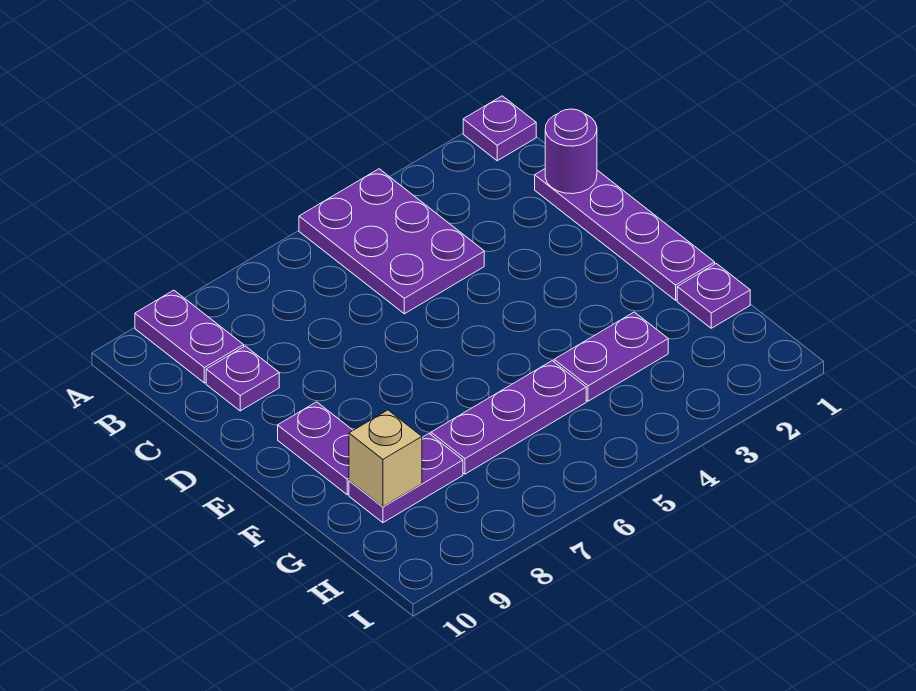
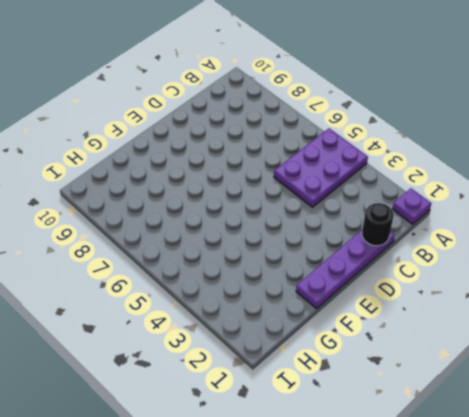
black round brick C1 level 2 -> purple round brick C1 level 2
none -> purple plate A9:B9 level 1
none -> purple plate C9 level 1
none -> purple plate E9:F9 level 1

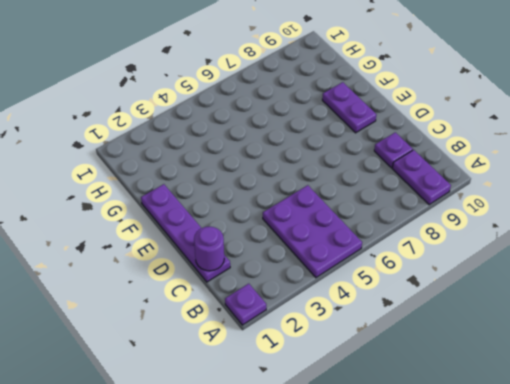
none -> purple plate G1 level 1
none -> purple plate G3:G4 level 1
none -> purple plate G5:G7 level 1

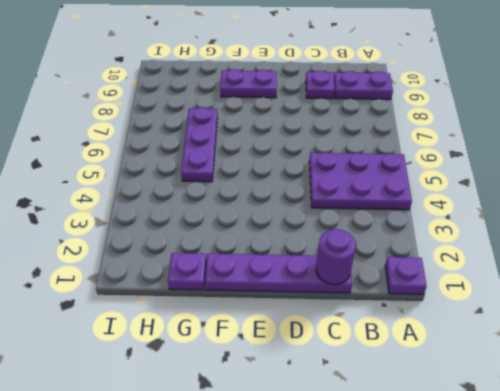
none -> purple plate G3:G4 level 1
none -> purple plate G8:G9 level 1
none -> tan brick G9 level 2

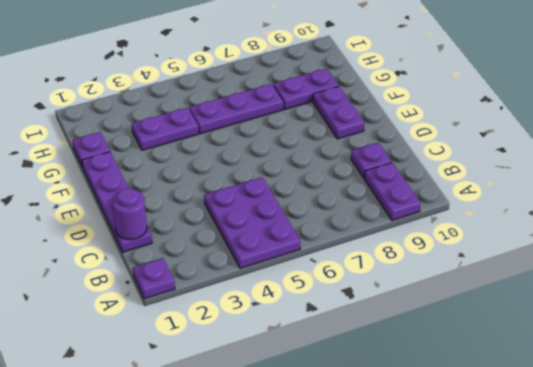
none -> tan brick G9 level 2

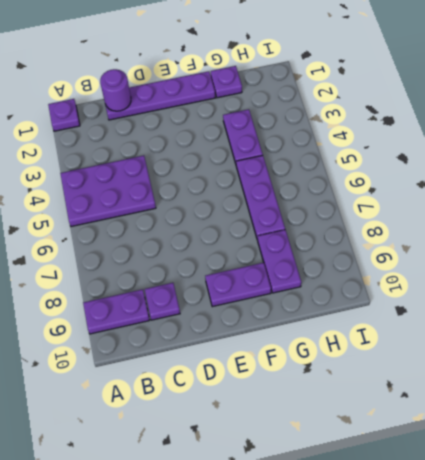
none -> tan brick G9 level 2

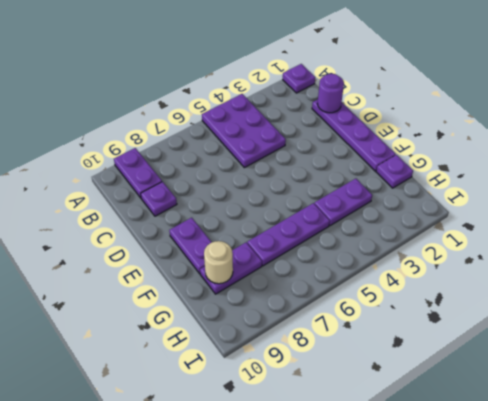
tan round brick G9 level 2 -> tan brick G9 level 2

